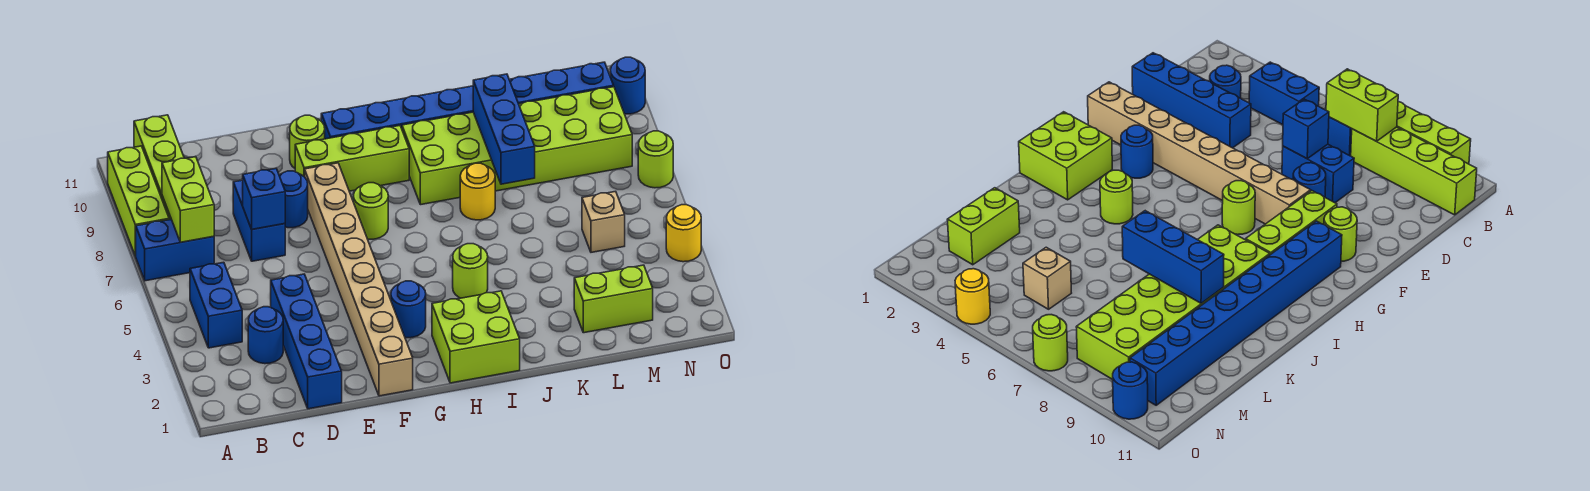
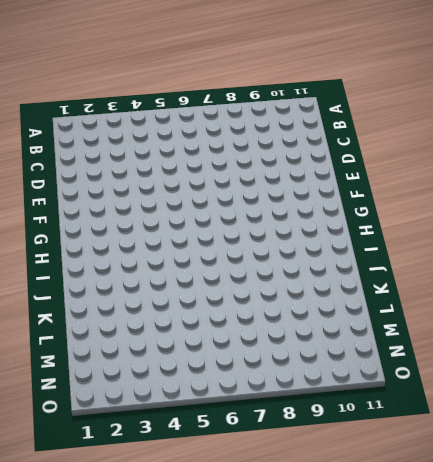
none -> blue brick A7:B7 level 1
none -> lime brick A8:A10 level 1
none -> blue brick B4:B5 level 1

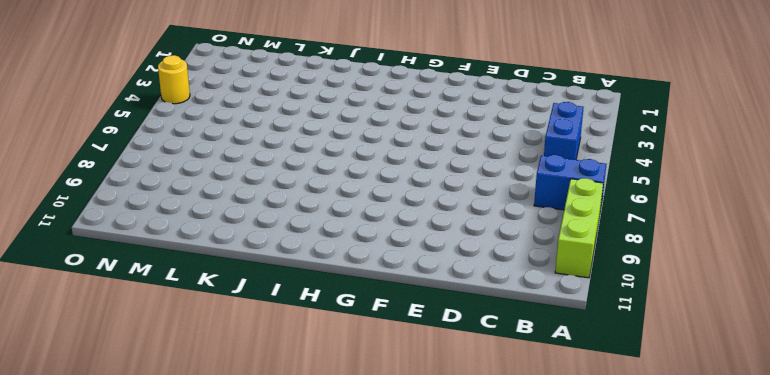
none -> lime brick B8:B11 level 1
none -> blue round brick C3 level 1
none -> blue brick D1:D4 level 1

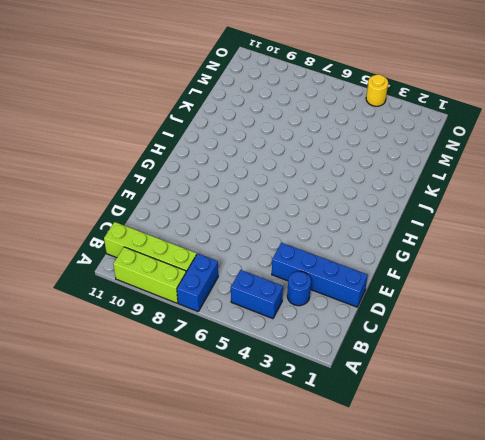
none -> blue brick D7:D8 level 1
none -> blue round brick E8 level 1
none -> tan brick F1:F8 level 1

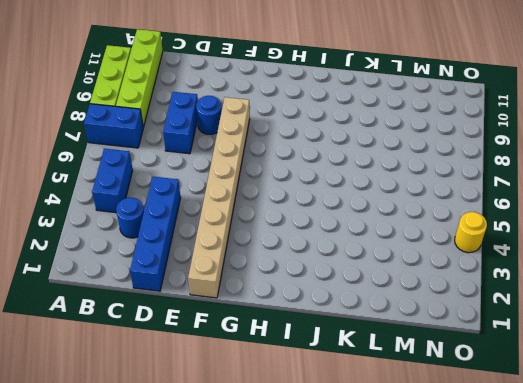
none -> lime brick F9:H9 level 1
none -> lime round brick F10 level 1
none -> blue round brick G3 level 1

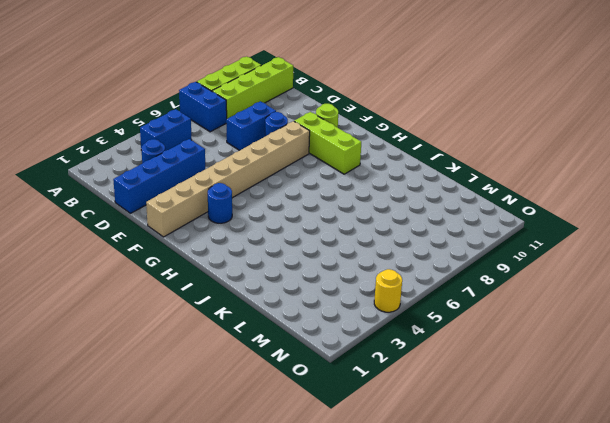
none -> lime round brick G7 level 1
none -> blue brick G10:N10 level 1
none -> lime brick H1:I2 level 1

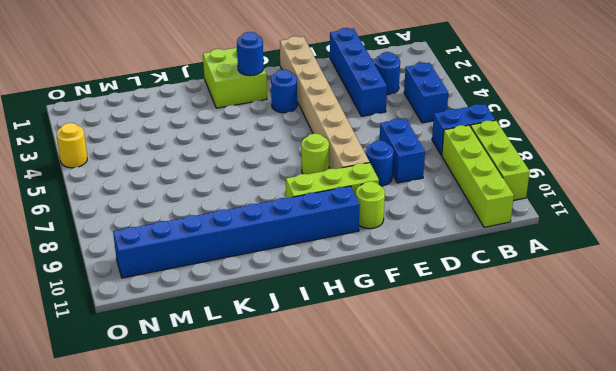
blue round brick H2 level 2 -> blue round brick O10 level 1
none -> lime round brick I4 level 1
none -> lime brick I8:N9 level 1
none -> yellow round brick J7 level 1

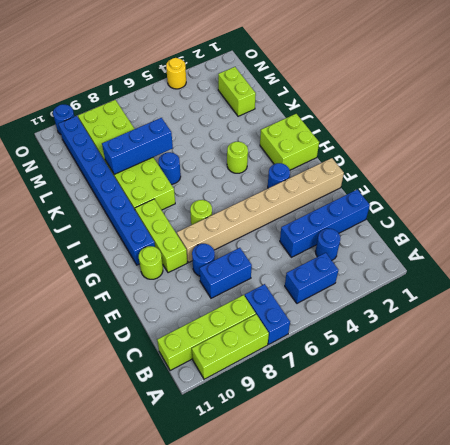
blue round brick J7 level 1 -> yellow round brick J7 level 1
none -> tan brick M5 level 1
none -> lime round brick O7 level 1
none -> lime brick B7:B8 level 2

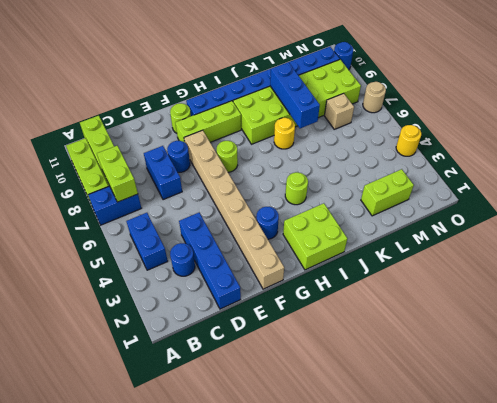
tan brick M7 level 1 -> tan brick M5 level 1
tan round brick O7 level 1 -> lime round brick O7 level 1
none -> blue brick D7 level 2

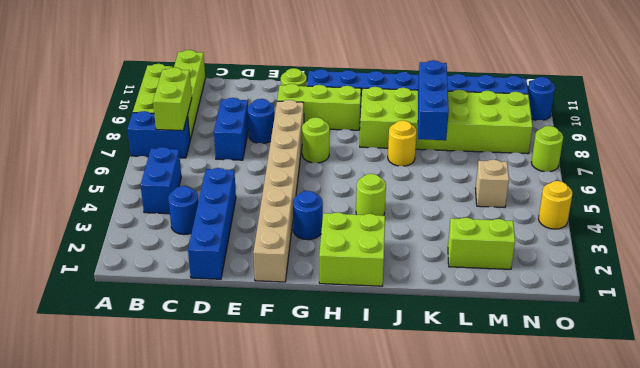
none -> blue brick D7 level 2

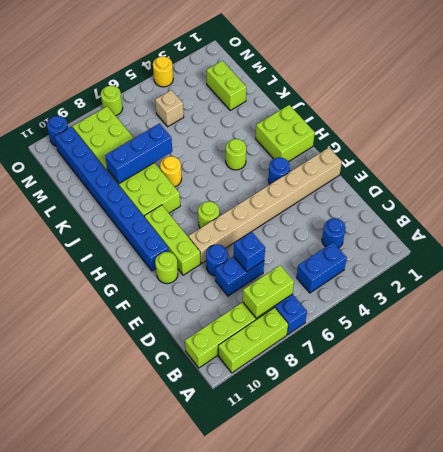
none -> blue brick D1:D4 level 1

